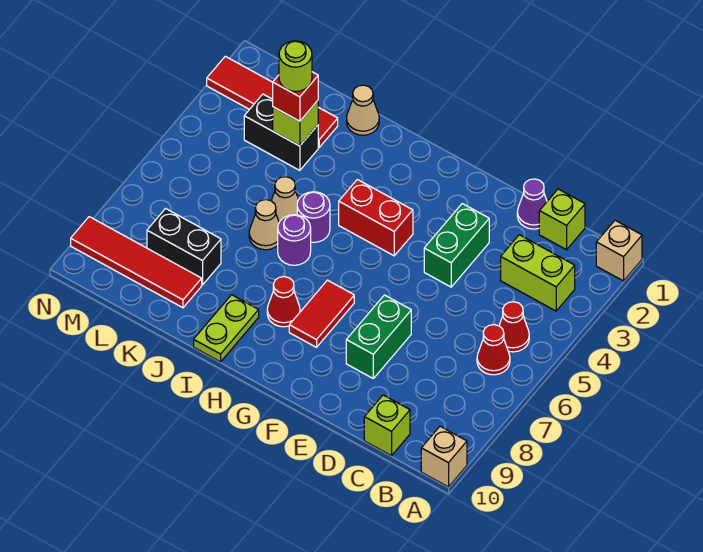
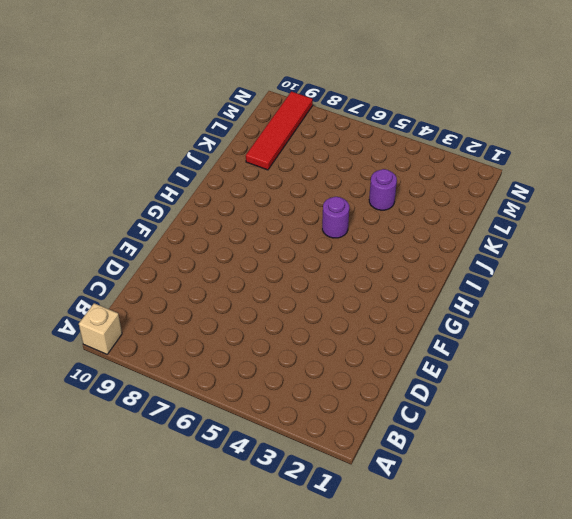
purple round brick K4 level 1 -> purple round brick I6 level 1
none -> tan brick A1 level 1
none -> lime brick B3:C3 level 1
none -> red cone B5 level 1

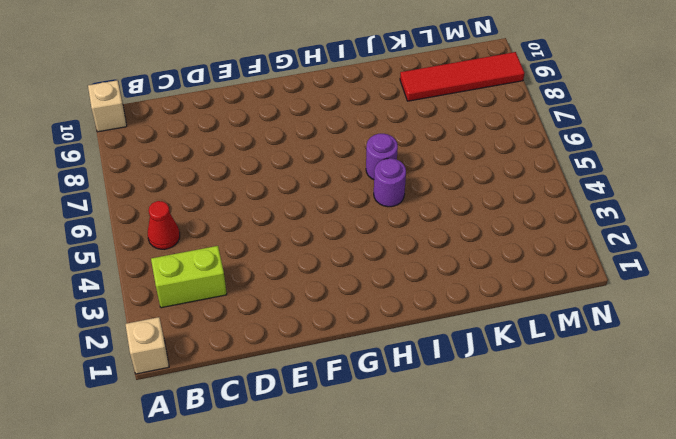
none -> red cone B6 level 1
none -> lime brick C1 level 1
none -> lime brick C10 level 1

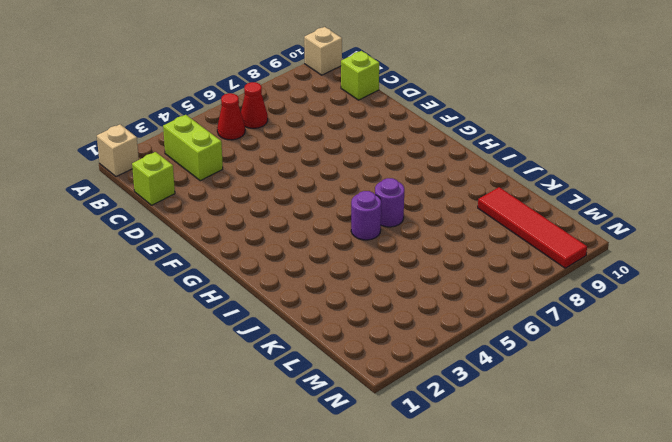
none -> purple cone D1 level 1
none -> green brick E3:E4 level 1
none -> green brick E7:E8 level 1

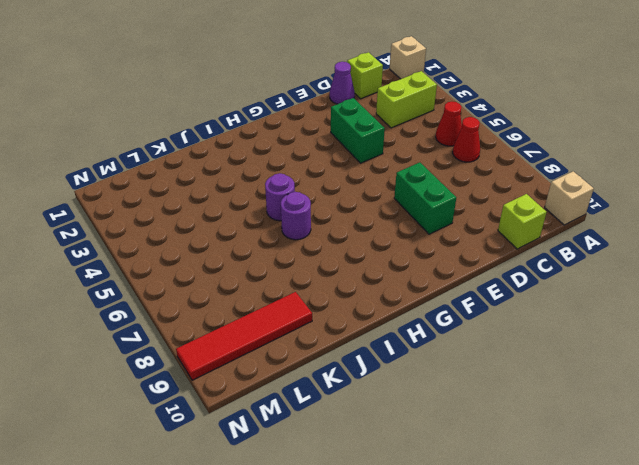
none -> red brick G4:H4 level 1
none -> red tile G7:G8 level 1
none -> red cone H8 level 1

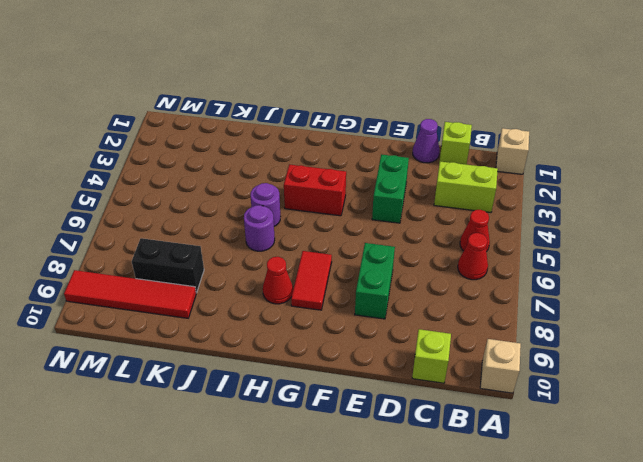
none -> lime plate I9:I10 level 1
none -> tan cone J1 level 1
none -> tan cone J5 level 1

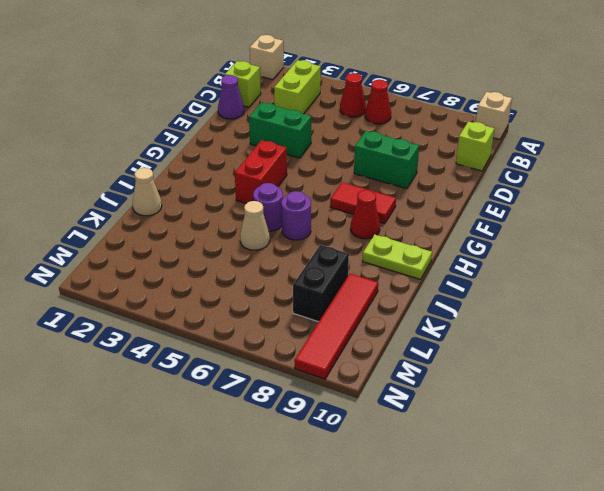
none -> tan cone J6 level 1
none -> red tile K2:N2 level 1
none -> black brick K3:L3 level 1

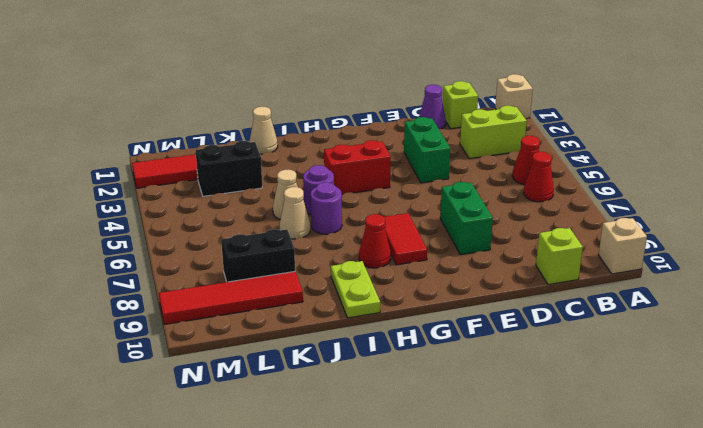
none -> lime brick K3 level 2
none -> red brick K3 level 3
none -> lime round brick K3 level 4

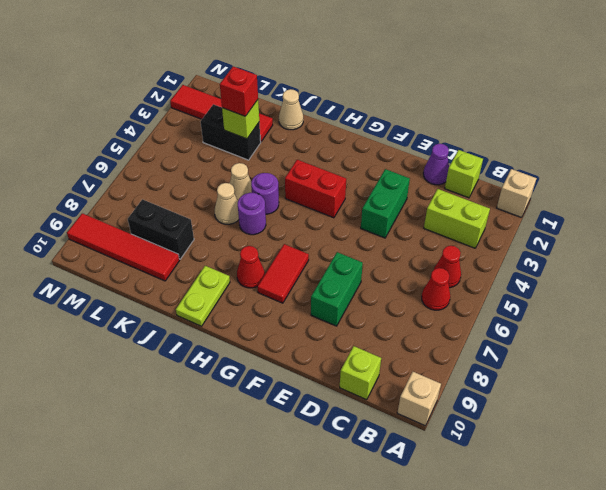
none -> lime round brick K3 level 4

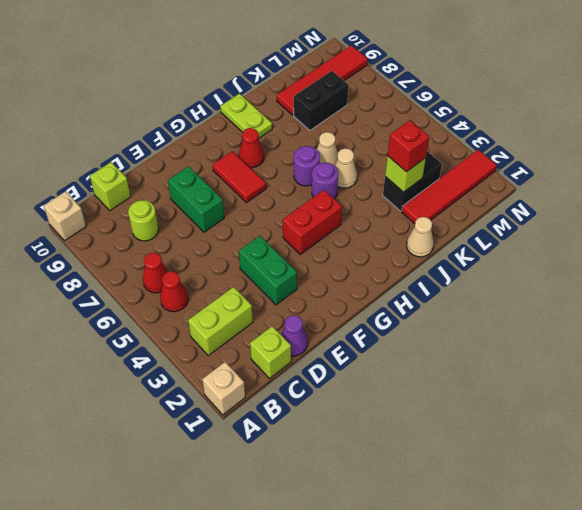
lime round brick C8 level 1 -> lime round brick K3 level 4

